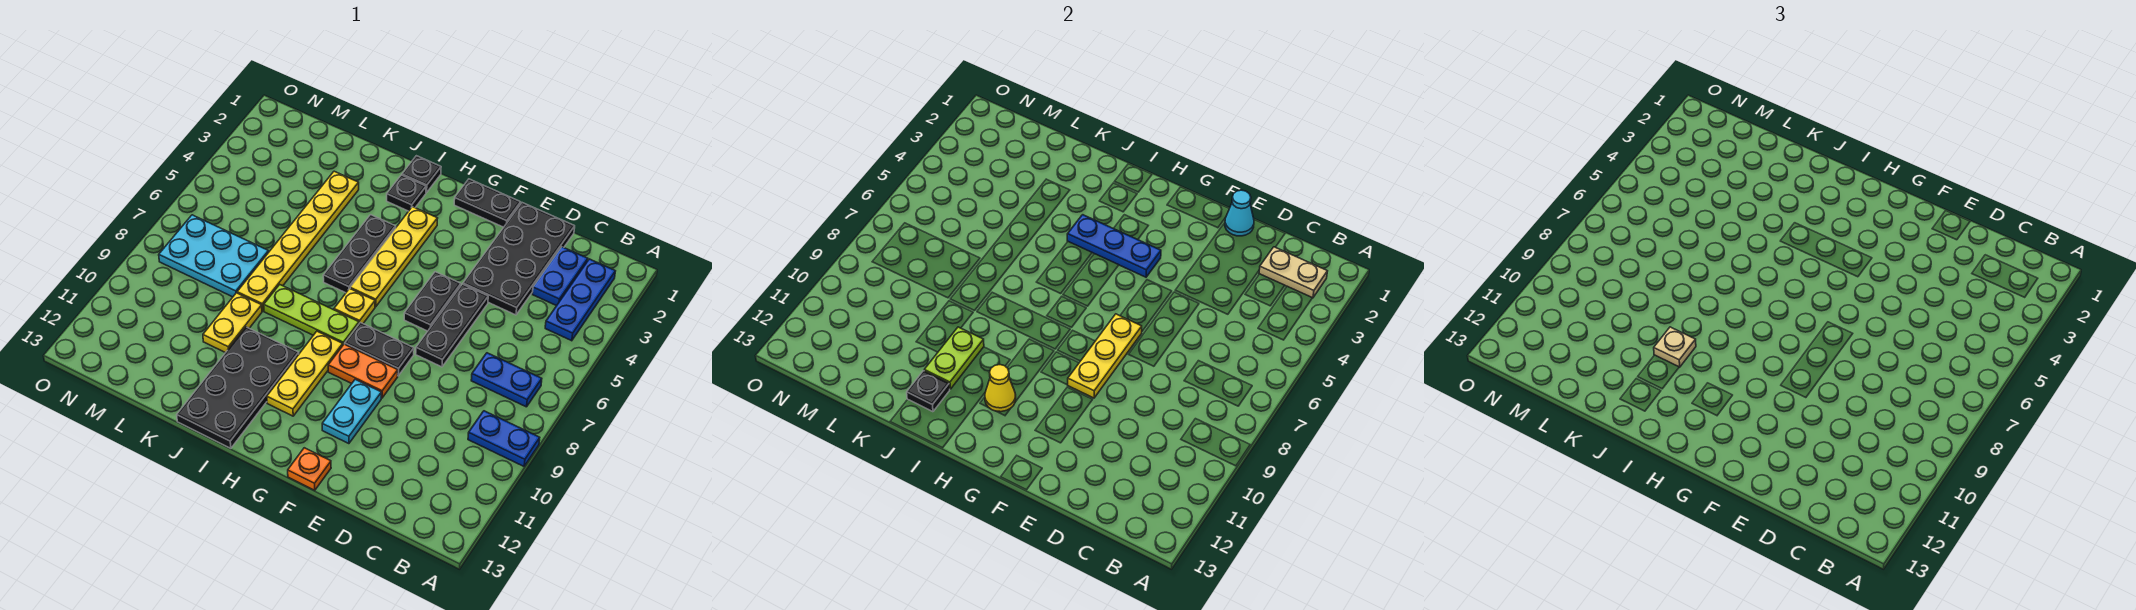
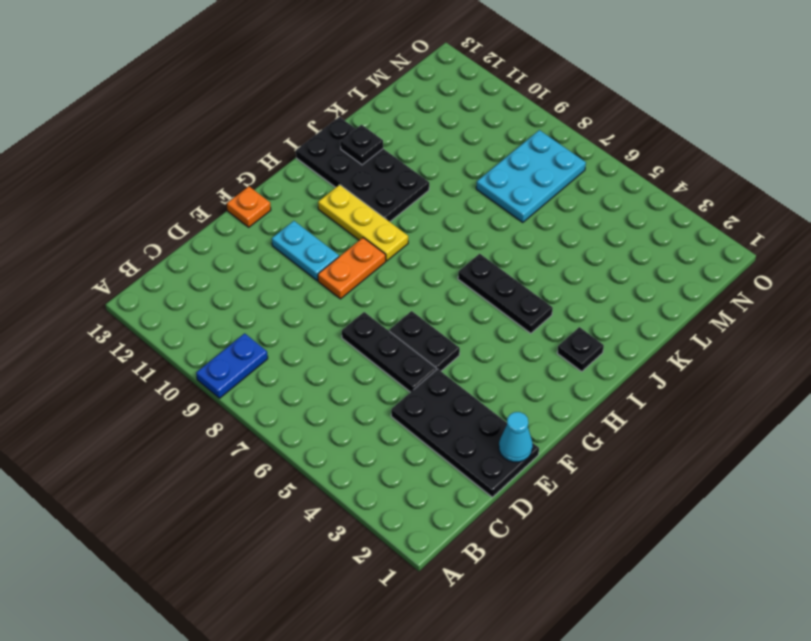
none -> blue plate B2:B4 level 1
none -> blue plate B7:C7 level 1
none -> blue plate C2:C3 level 1
none -> black plate F1:G1 level 1

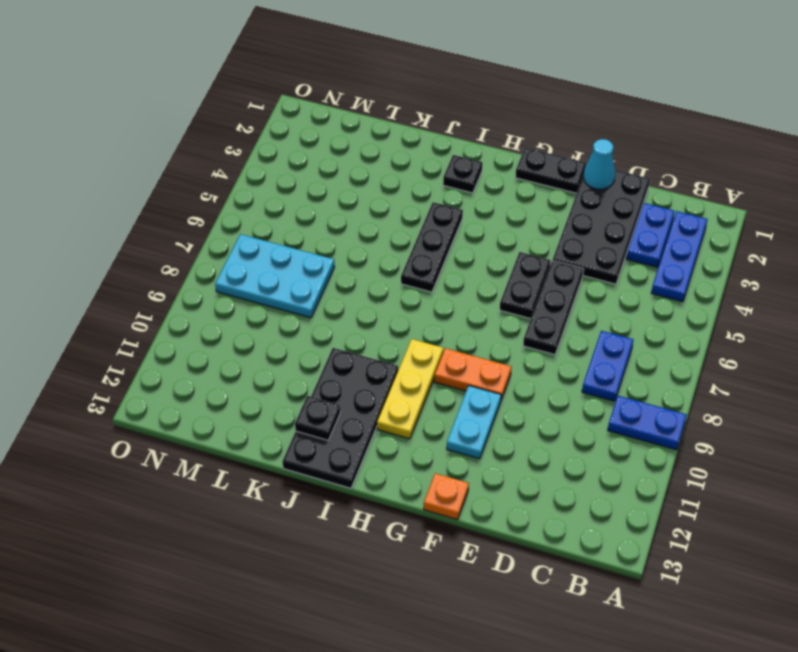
blue plate C7:C8 level 1 -> blue plate B7:C7 level 1
none -> black plate F8:G8 level 1
none -> yellow plate H3:H6 level 1
none -> yellow plate H7 level 1
none -> lime plate H8:J8 level 1

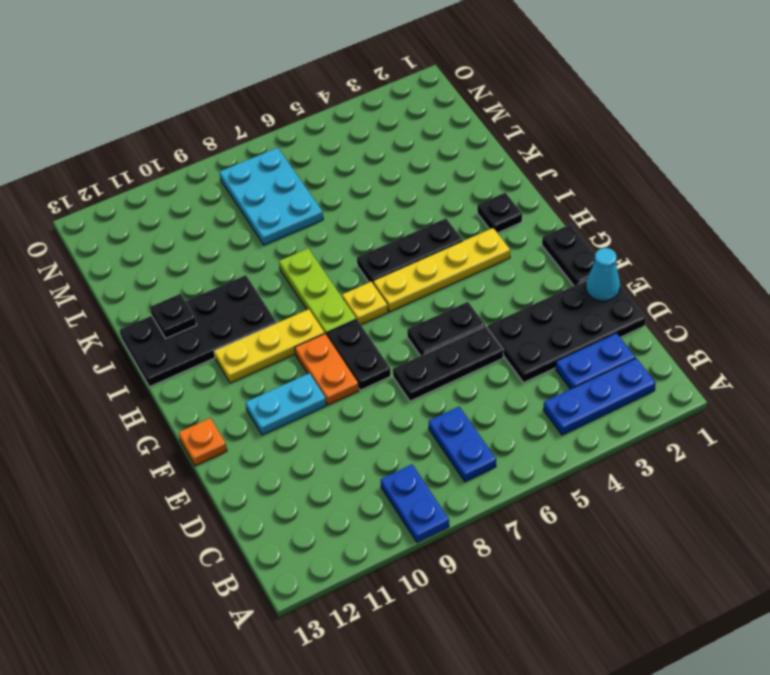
none -> black plate I1 level 1
none -> yellow plate K3:K8 level 1
none -> yellow plate K9:K10 level 1
none -> tan plate B2:C2 level 2

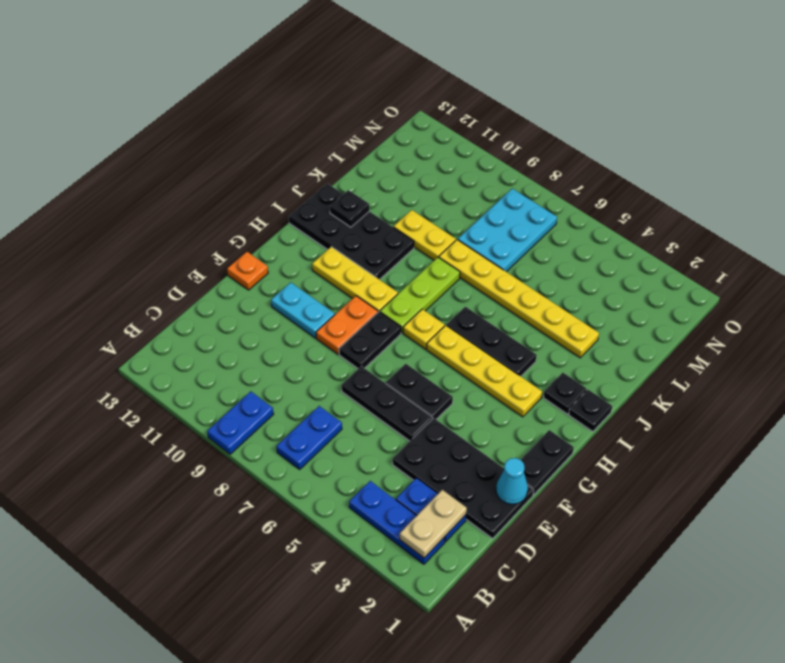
none -> yellow plate F7:F9 level 2
none -> blue plate G4:I4 level 2
none -> yellow cone H11 level 2
none -> lime plate J10:J11 level 2

